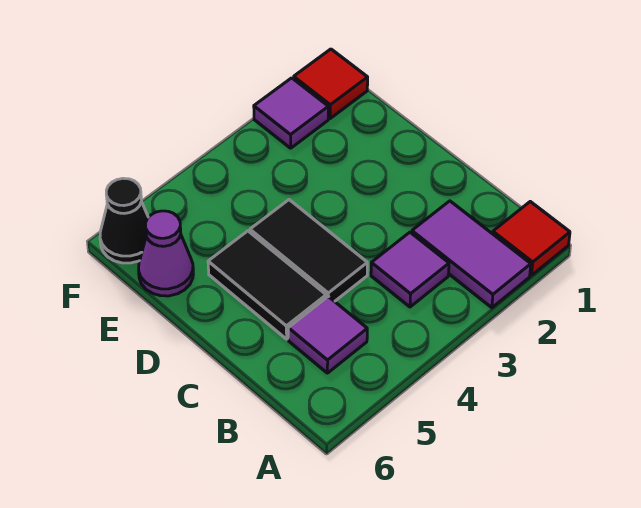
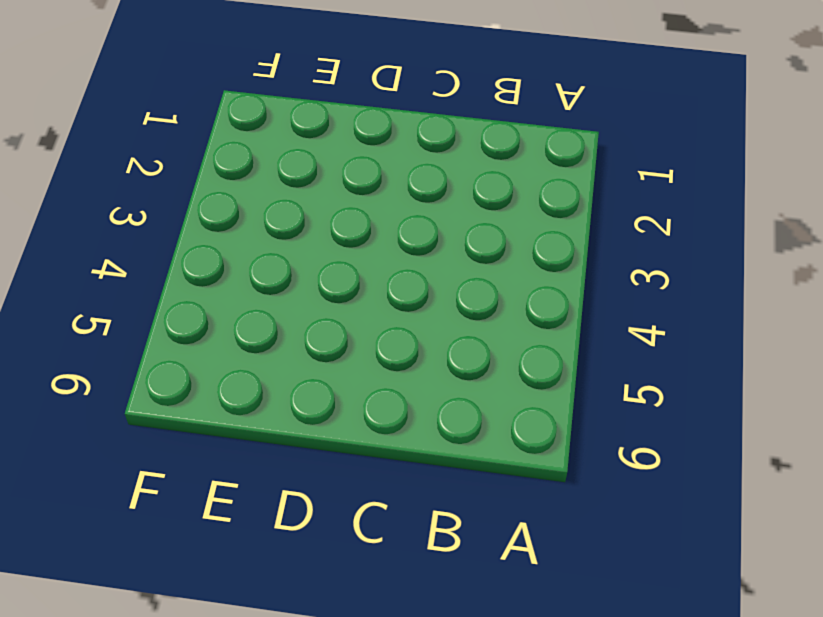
none -> red tile A1 level 1
none -> purple tile A2:B2 level 1

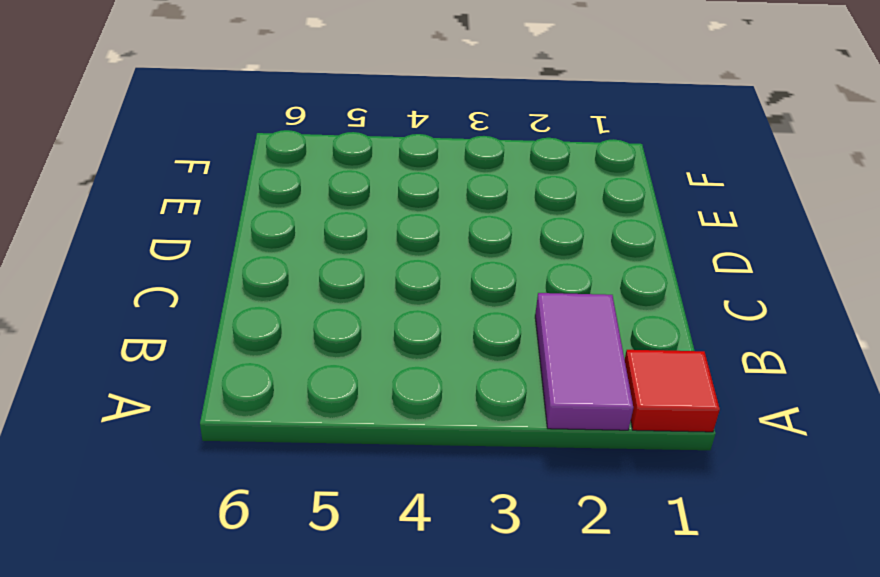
none -> purple tile B3 level 1
none -> purple tile B5 level 1

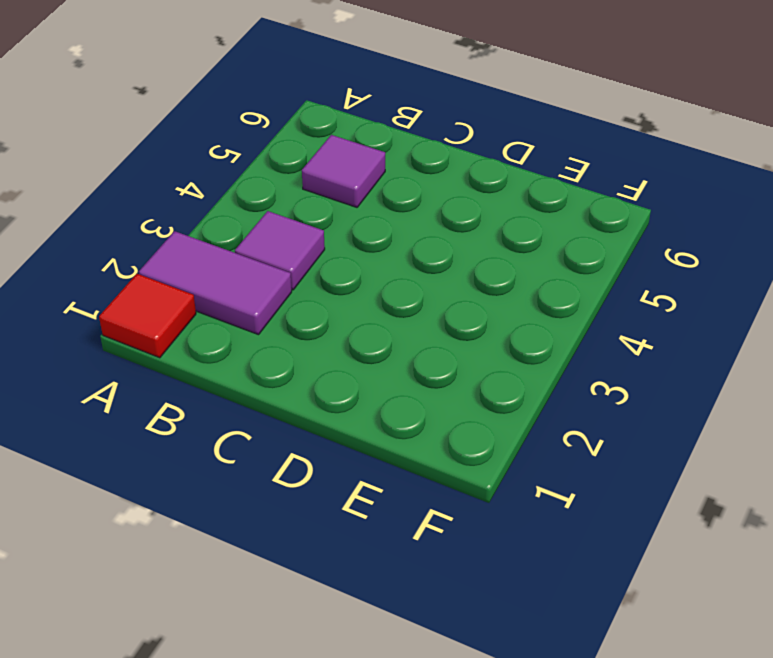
none -> black tile C4:D4 level 1
none -> black tile C5:D5 level 1

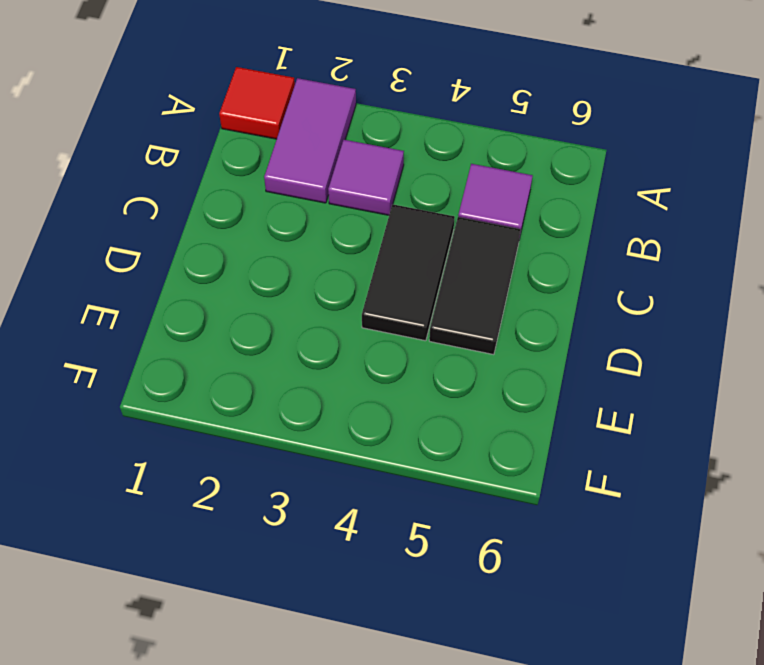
none -> purple cone E6 level 1
none -> red tile F1 level 1

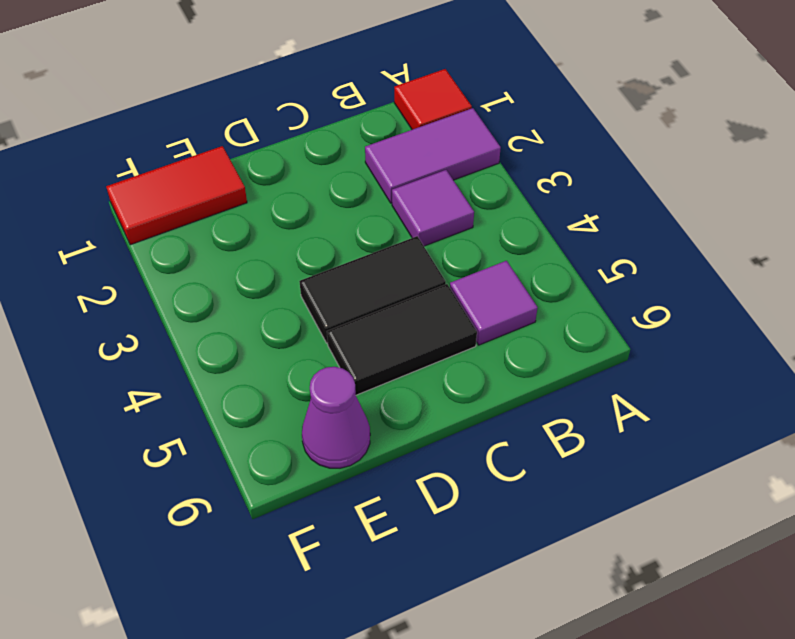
red tile E1:F1 level 1 -> red tile F1 level 1
none -> purple tile F2 level 1
none -> black cone F6 level 1

